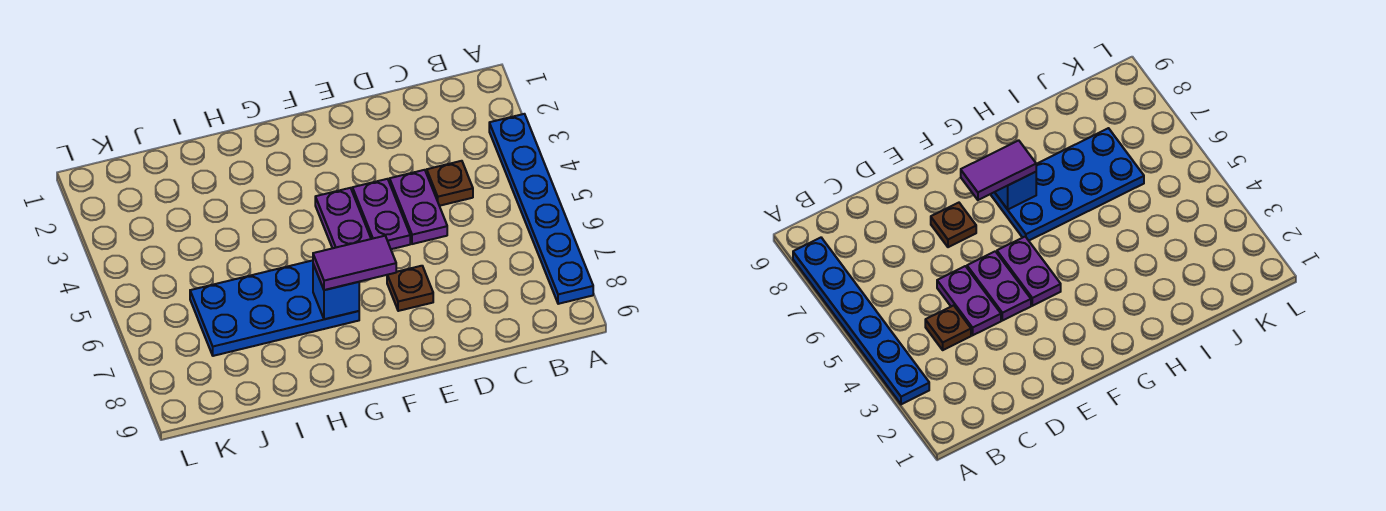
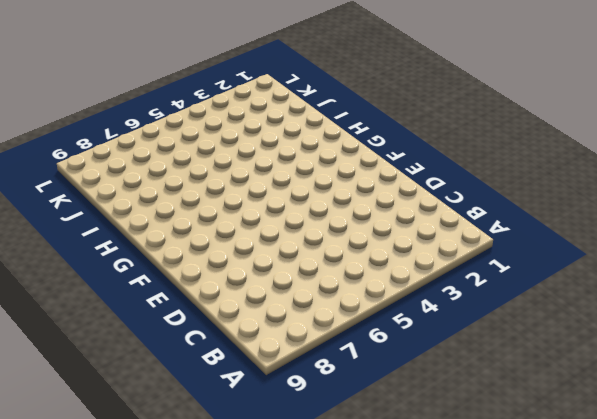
none -> blue plate A3:A8 level 1
none -> brown plate C4 level 1

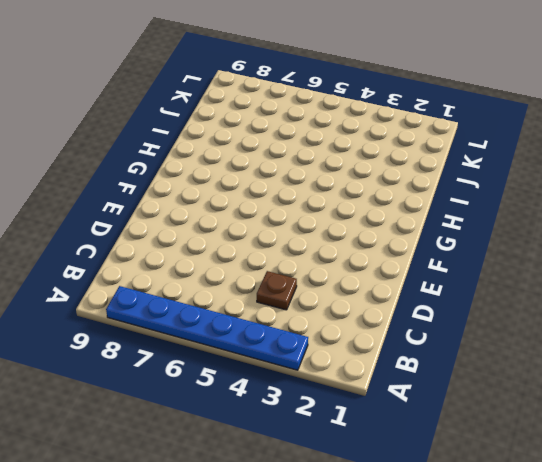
none -> purple plate D4:D5 level 1
none -> purple plate E4:E5 level 1

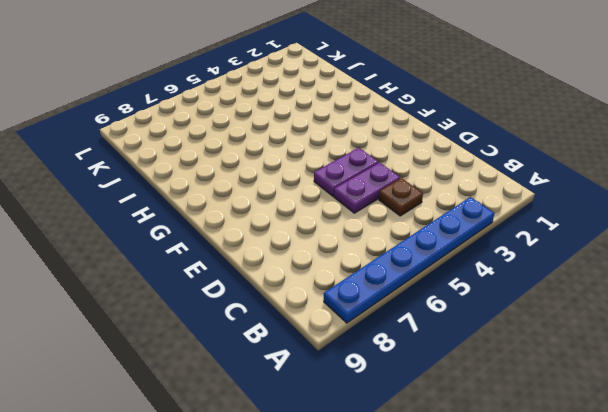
none -> brown plate E7 level 1
none -> purple plate F4:F5 level 1

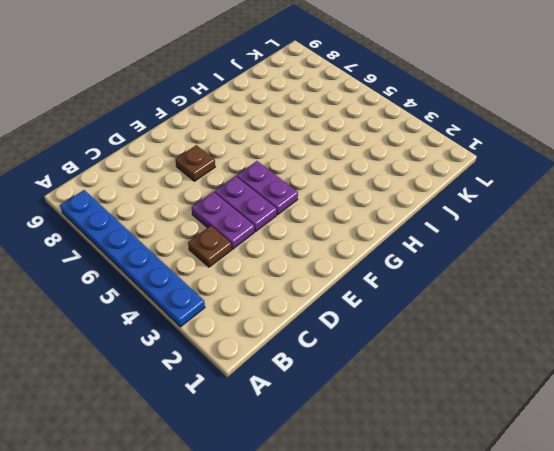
none -> blue plate G6:J7 level 1
none -> blue brick G7 level 2

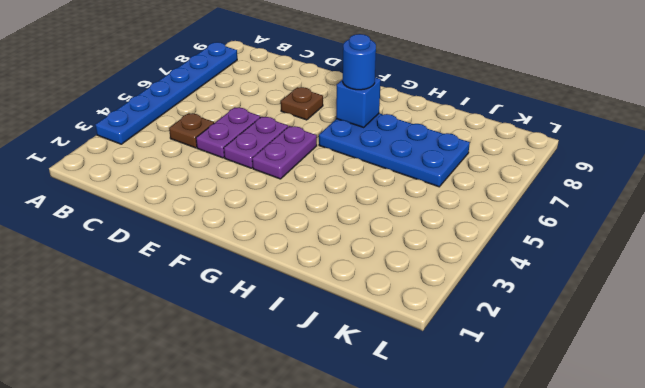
blue round brick G7 level 3 -> purple tile F7:G7 level 3

